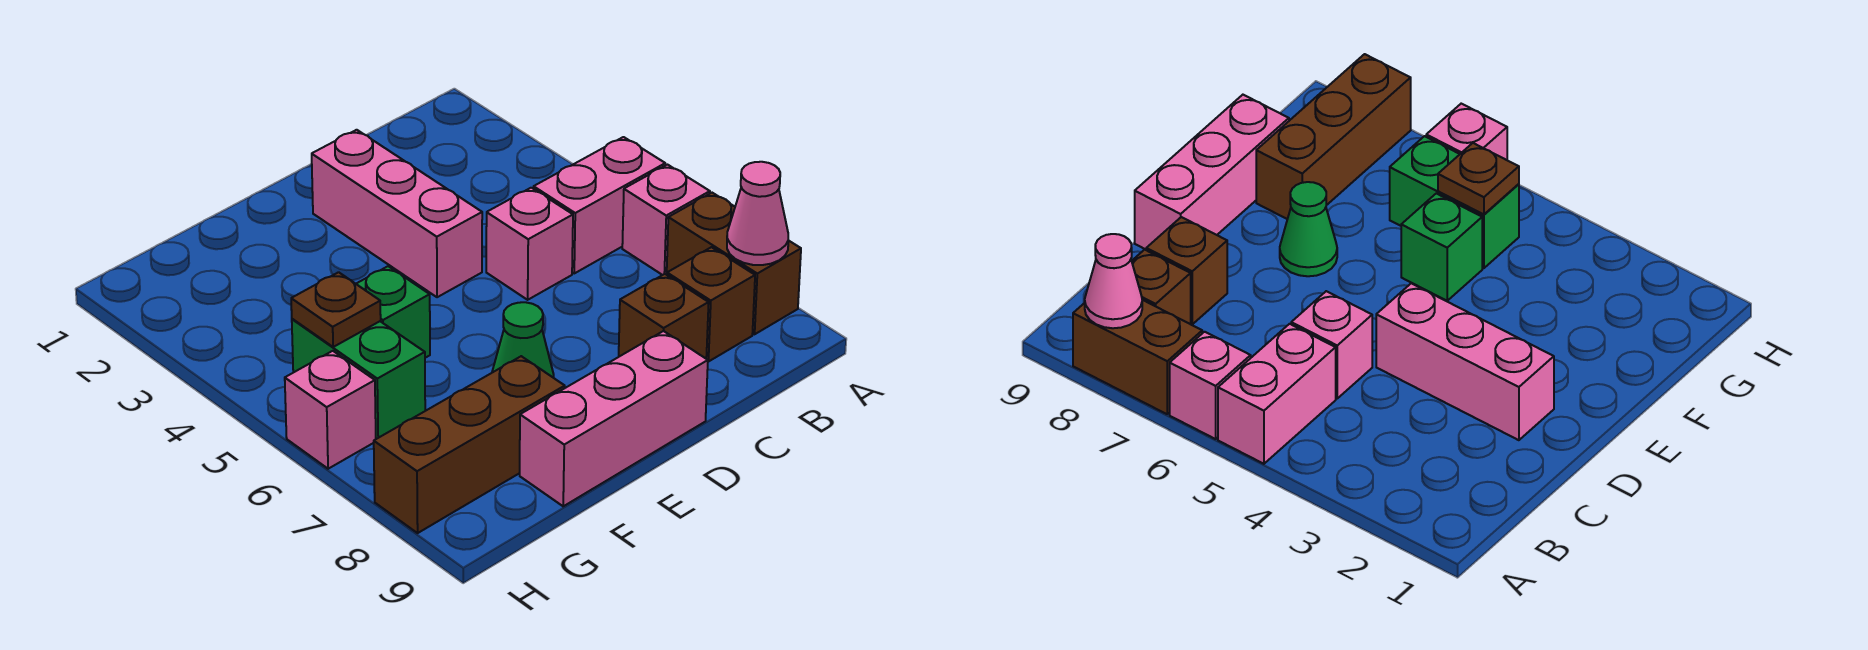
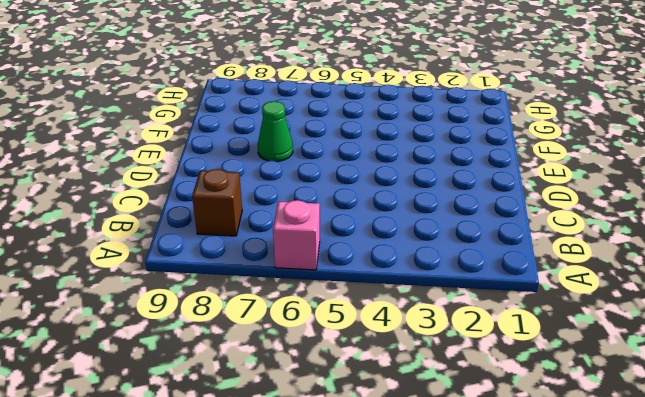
none -> pink brick A5:B5 level 1
none -> brown brick A7:A8 level 1
none -> pink brick C5 level 1

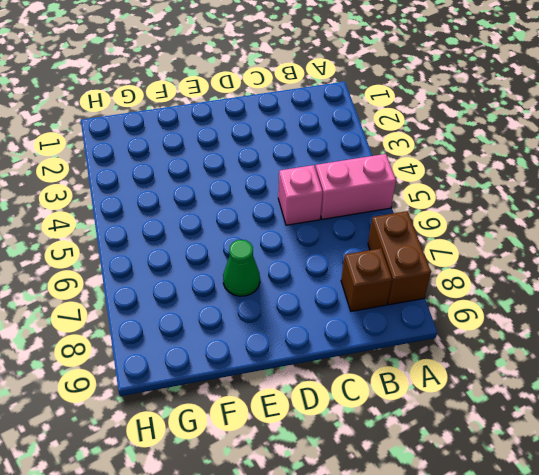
none -> pink brick A6 level 1
none -> brown brick C8 level 1
none -> pink brick D2:D4 level 1

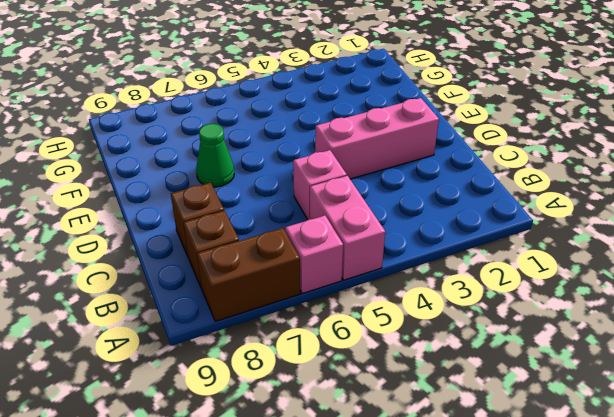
none -> pink brick D9:F9 level 1
none -> green brick F5 level 1
none -> brown brick F8:H8 level 1

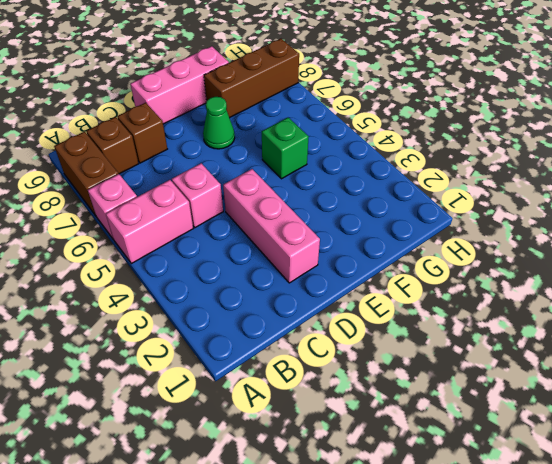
none -> green brick G5:G6 level 1
none -> pink brick H6 level 1
none -> pink cone A8 level 2

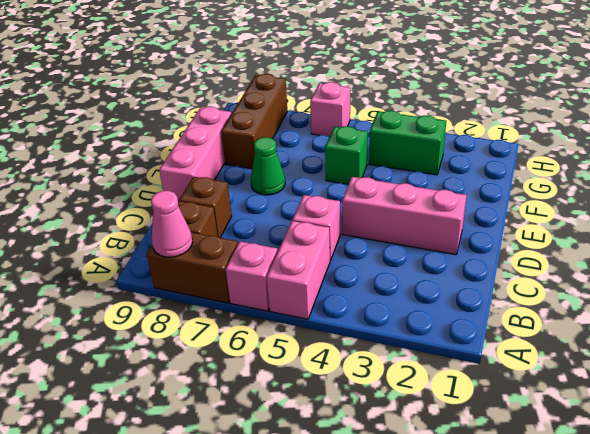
green brick G3:G4 level 1 -> green brick G5:G6 level 1
none -> brown plate G5 level 2

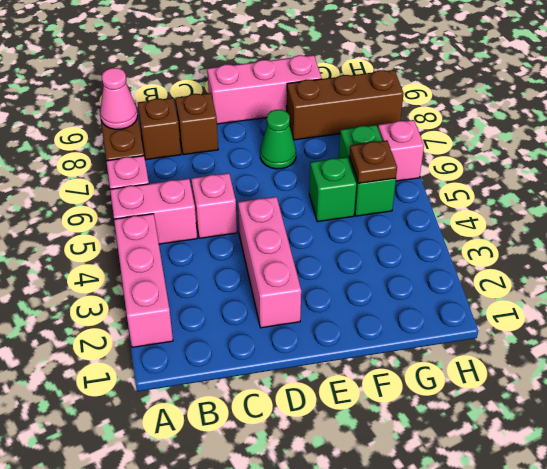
pink brick A2:A4 level 1 -> none

